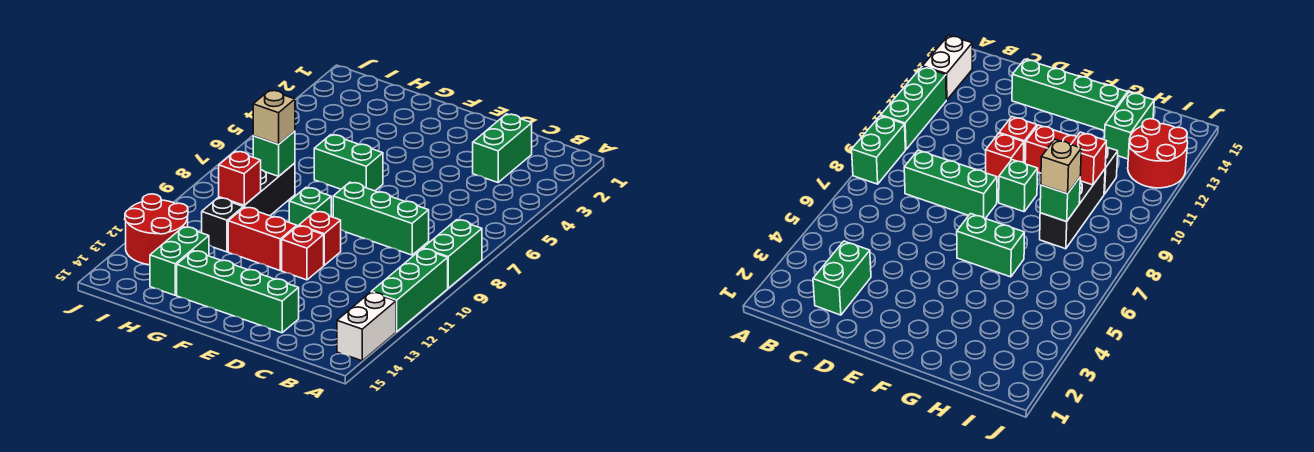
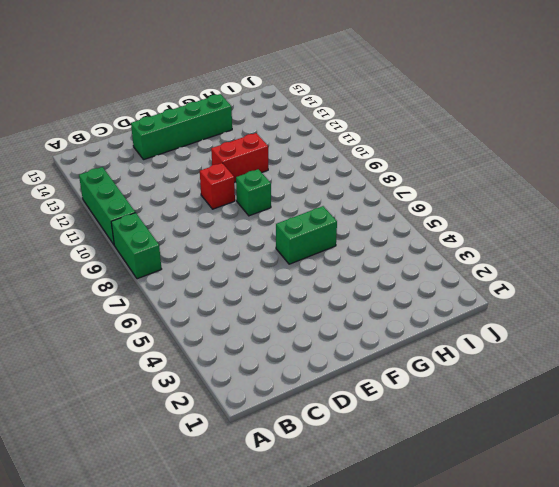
none -> white brick A13:A14 level 1
none -> green brick C2:C3 level 1
none -> green brick C8:E8 level 1

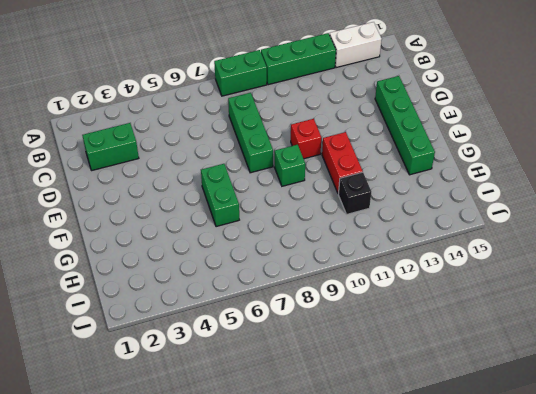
none -> red brick E11 level 1
none -> black brick H8:H10 level 1
none -> green brick H13:H14 level 1

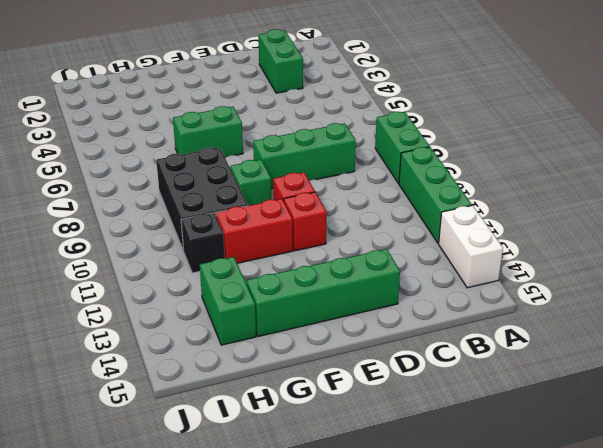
black brick G8:H10 level 1 -> black brick H8:H10 level 1
none -> red round brick I12:J13 level 1
none -> green brick H8 level 2
none -> red brick H10 level 2

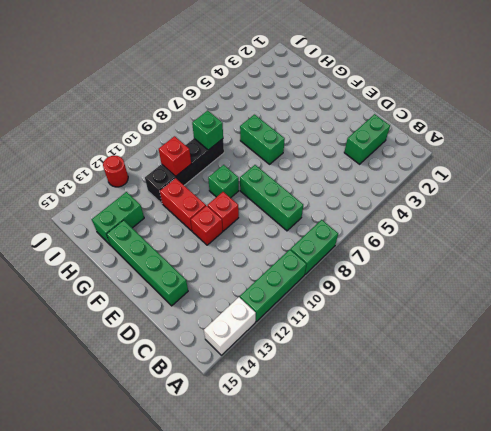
red round brick J12 level 1 -> red round brick I12:J13 level 1
none -> tan brick H8 level 3

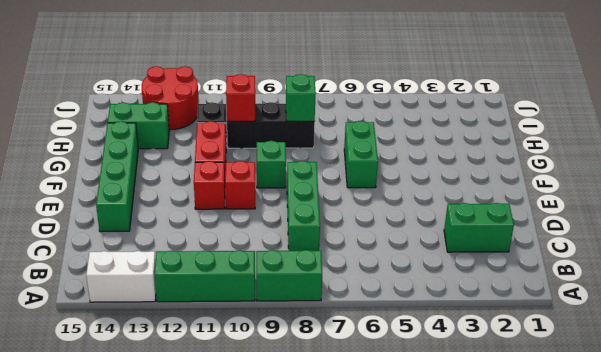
none -> tan brick H8 level 3

